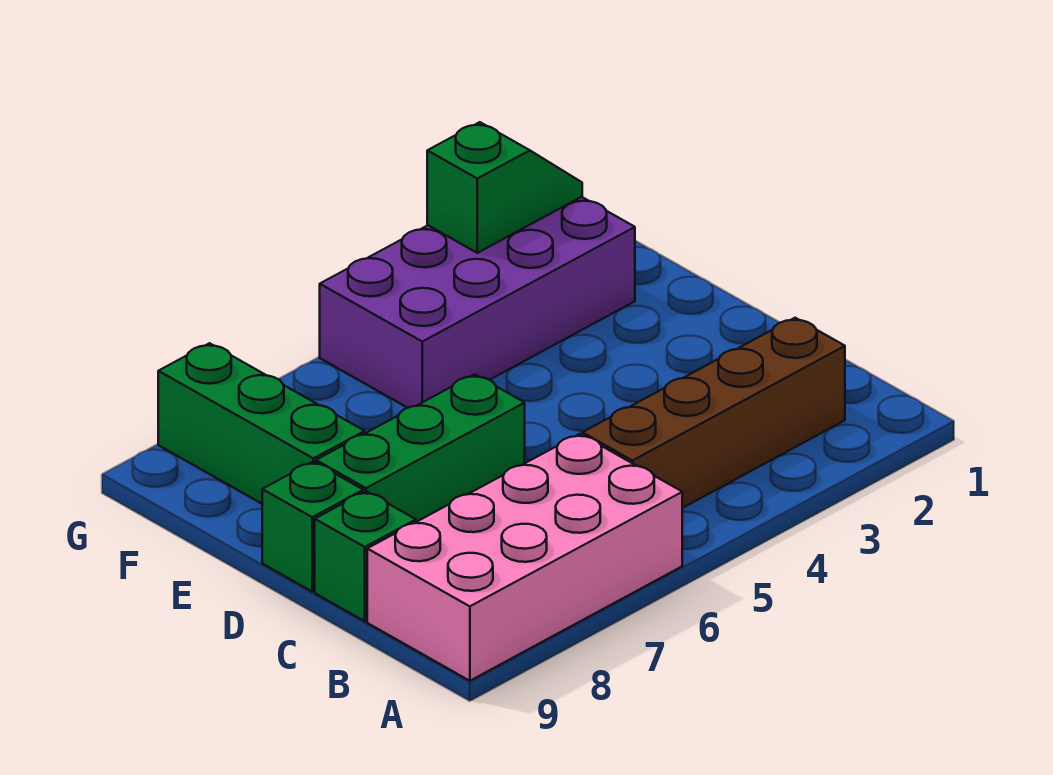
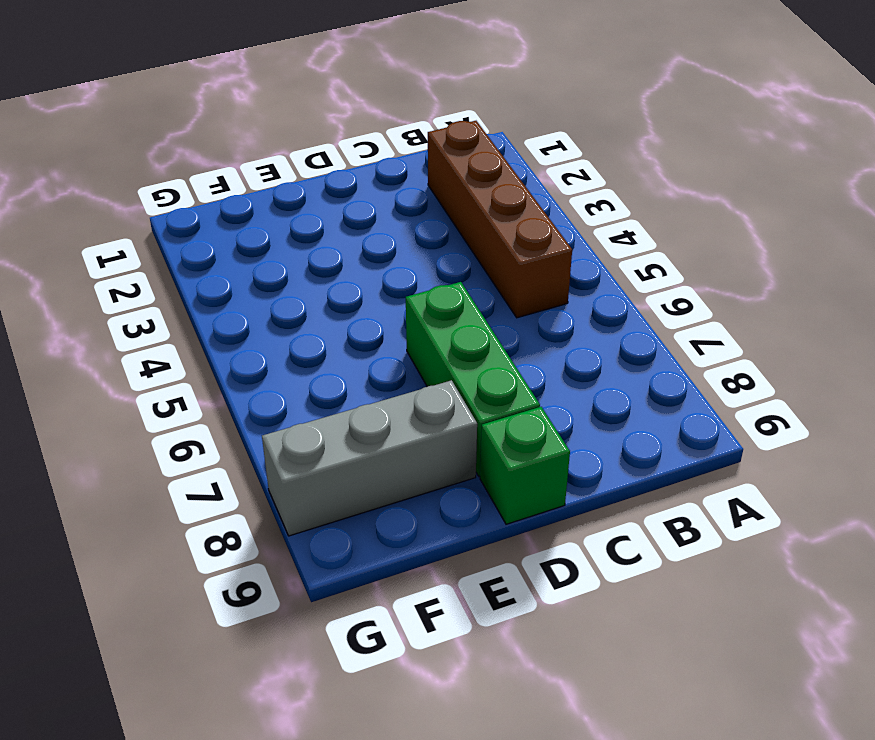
grey brick E8:G8 level 1 -> green brick E8:G8 level 1
none -> pink brick A6:B9 level 1
none -> green brick C9 level 1

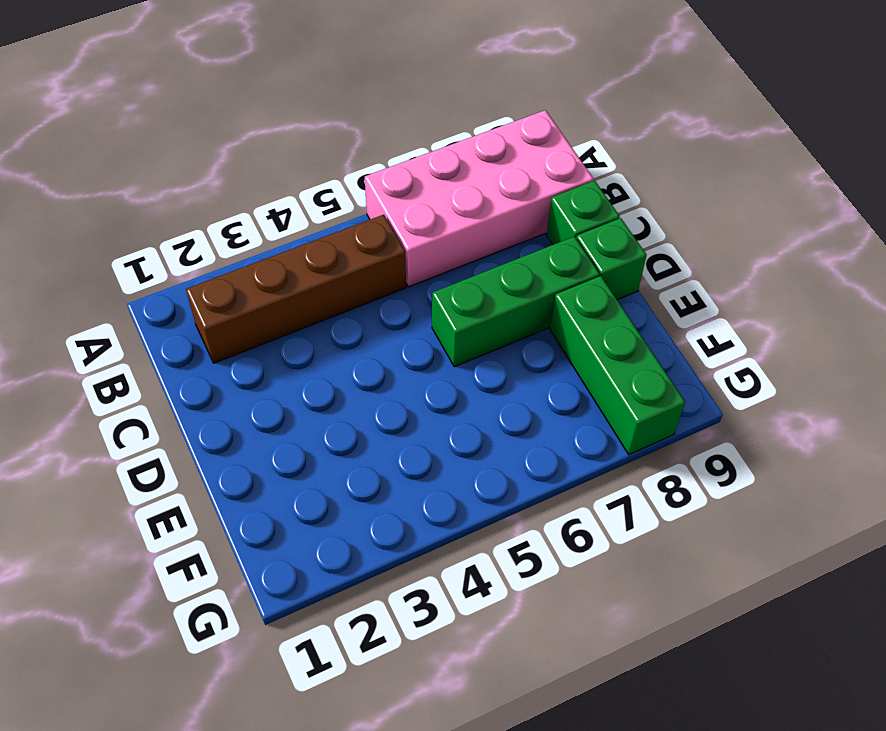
none -> purple brick F2:G5 level 1
none -> green slope G2:G3 level 2 top 3

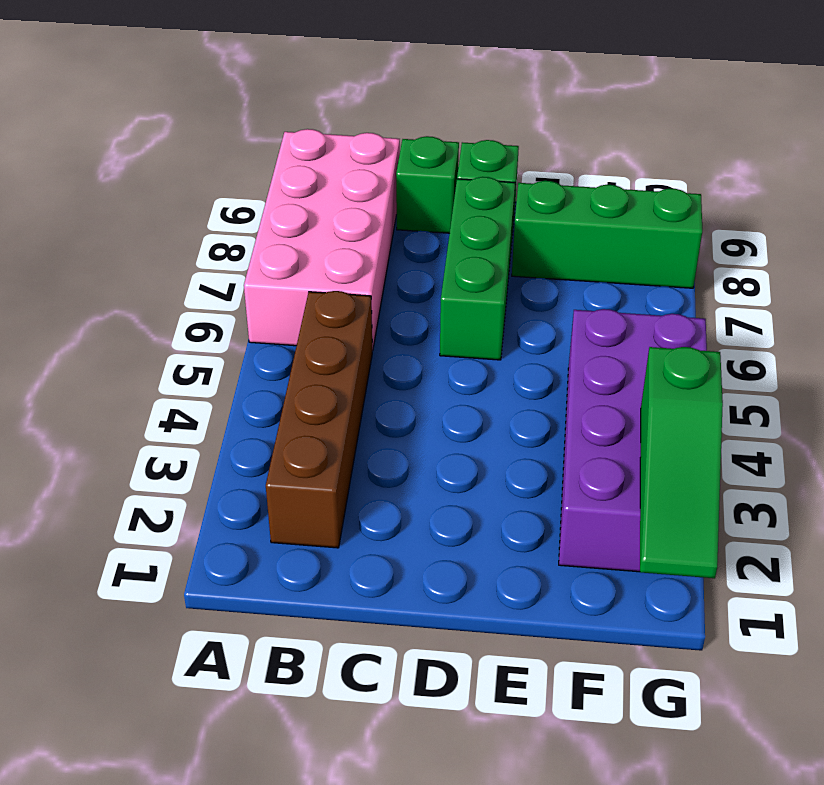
green slope G1:G3 level 2 top 3 -> green slope G2:G3 level 2 top 3

